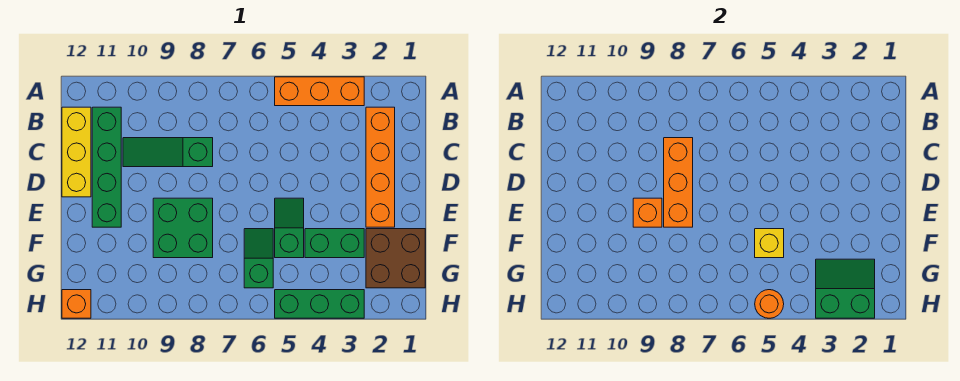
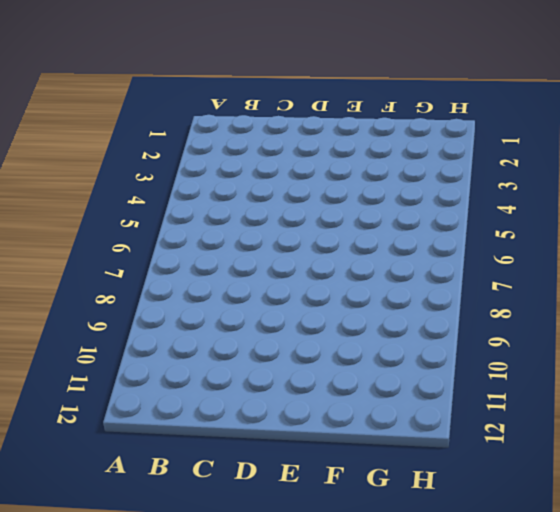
none -> orange brick A3:A5 level 1
none -> orange brick B2:E2 level 1
none -> green brick B11:E11 level 1

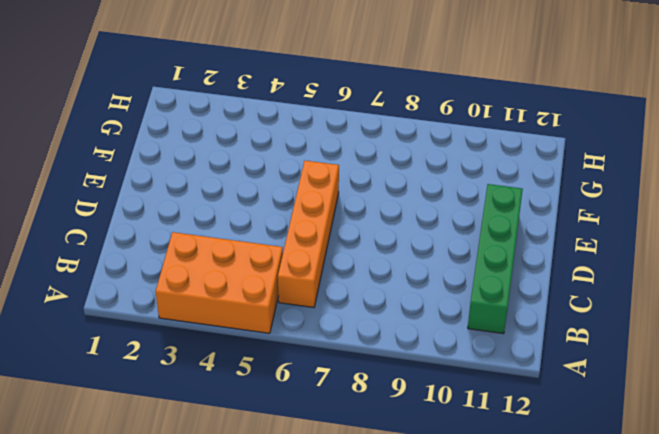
orange brick A3:B5 level 1 -> orange brick A3:A5 level 1
orange brick B6:E6 level 1 -> orange brick B2:E2 level 1
none -> yellow brick B12:D12 level 1
none -> green slope C8:C10 level 1 top 8
none -> green slope E5:F5 level 1 top F

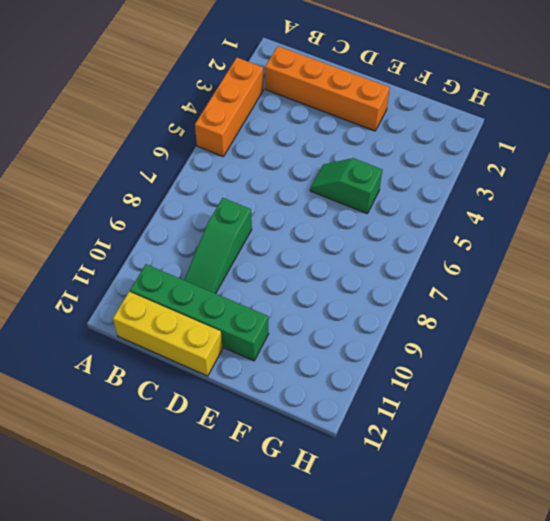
none -> green brick E8:F9 level 1
none -> brown brick F1:G2 level 1
none -> green brick F3:F4 level 1

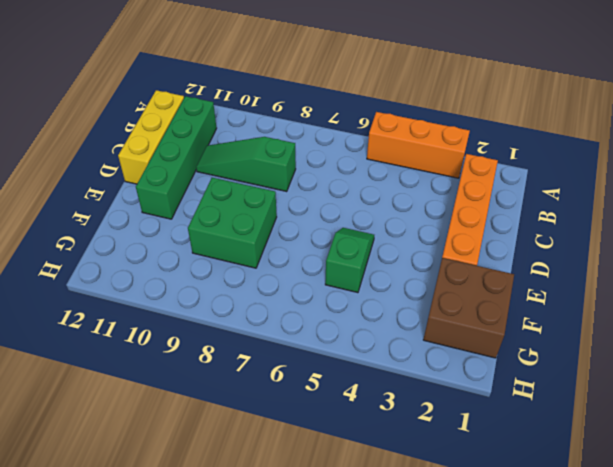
none -> green brick F3:F4 level 1
none -> green slope F6:G6 level 1 top G
none -> green brick H3:H5 level 1

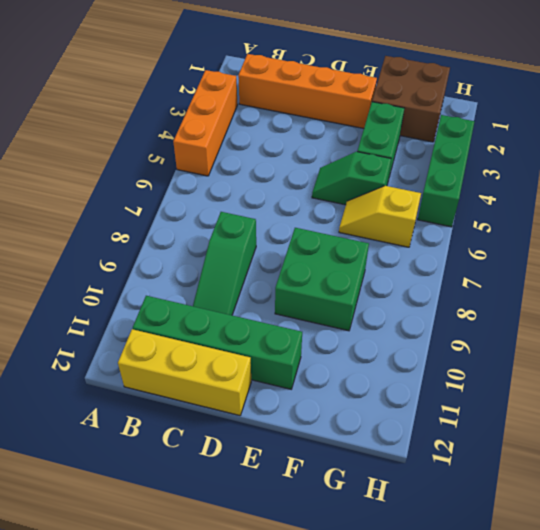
yellow slope F6:G6 level 1 top G -> green slope F6:G6 level 1 top G
none -> orange brick H12 level 1
none -> orange brick C8:E8 level 2
none -> orange brick E9 level 2

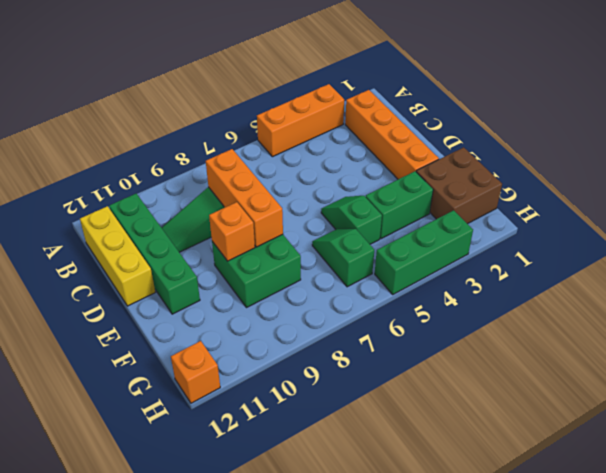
none -> yellow brick F5 level 2
none -> green slope G2:H3 level 2 top H
none -> orange round brick H5 level 2

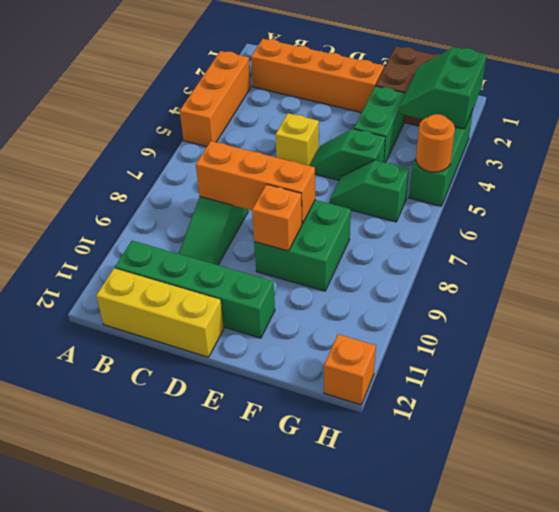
yellow brick D5 level 1 -> yellow brick F5 level 2

